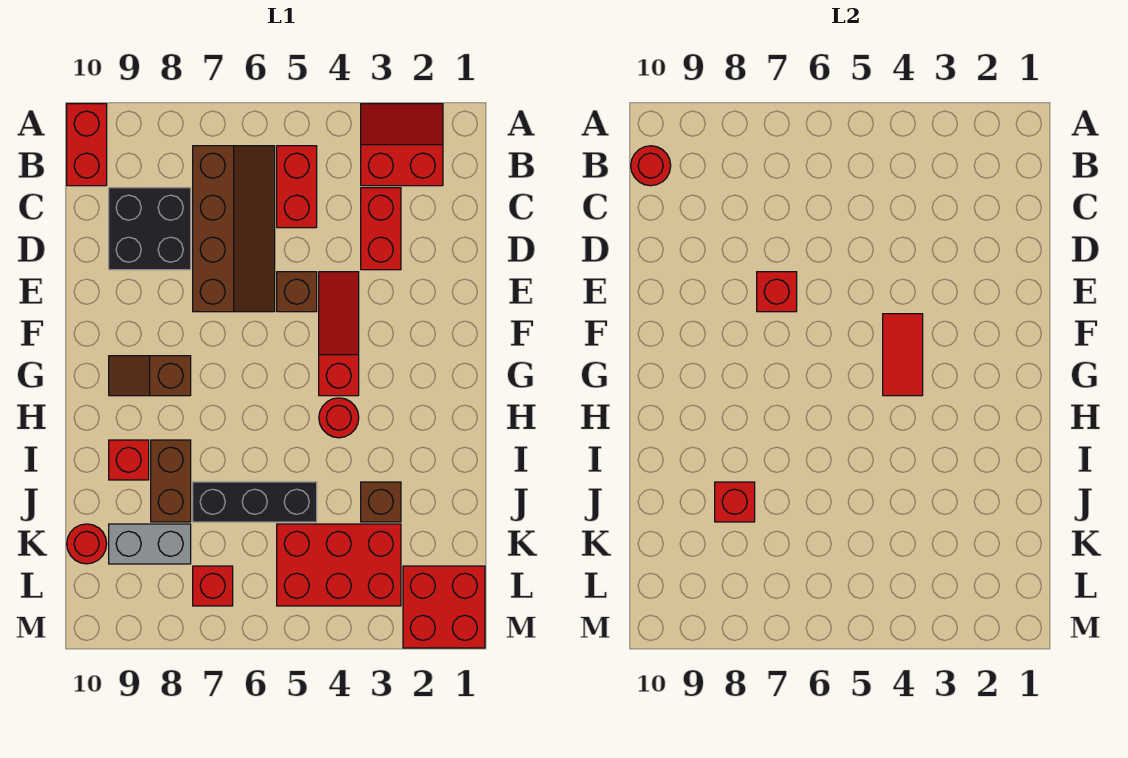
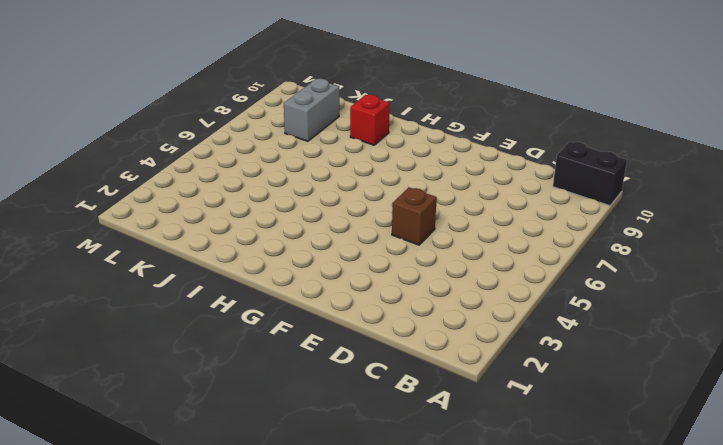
black brick A10:B10 level 1 -> red brick A10:B10 level 1
none -> red slope A2:B3 level 1 top B
none -> red brick B5:C5 level 1
none -> brown slope B6:E7 level 1 top 7

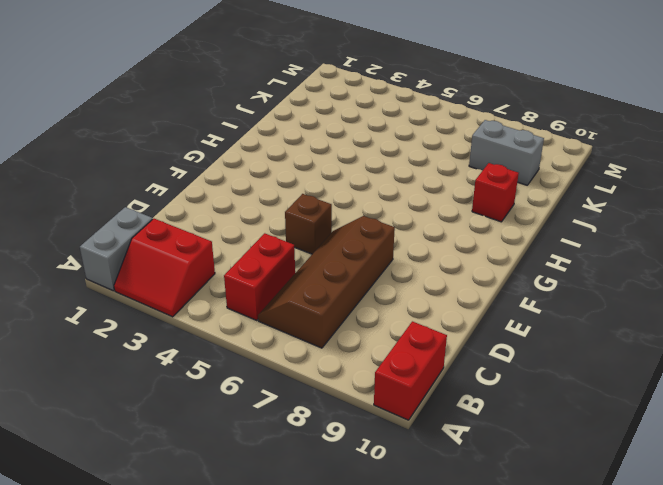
grey brick A1:B1 level 1 -> none
none -> red brick C3:D3 level 1
none -> black brick C8:D9 level 1
none -> red slope E4:G4 level 1 top G

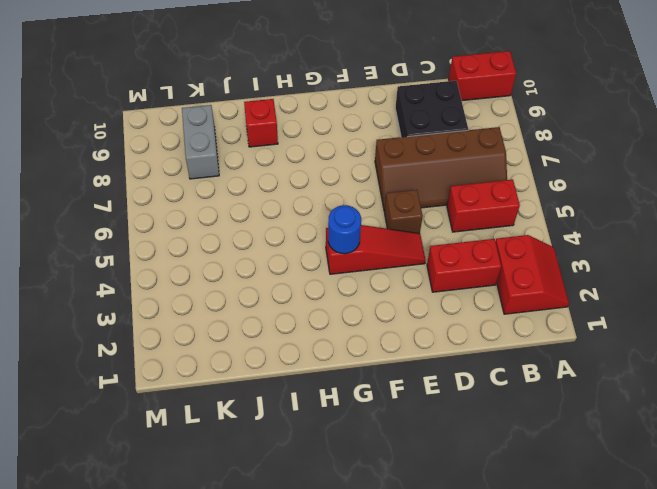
blue round brick G4 level 2 -> red tile F4:G4 level 2
none -> brown slope G8:G9 level 1 top 8
none -> red round brick H4 level 1
none -> brown brick I8:J8 level 1

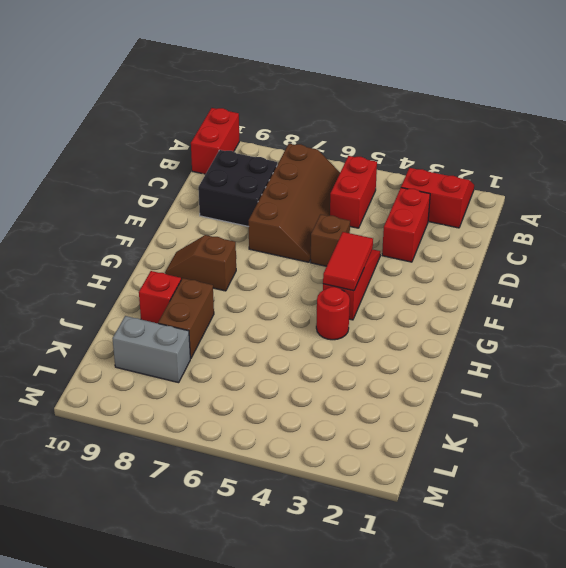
none -> brown brick J3 level 1
none -> black brick J5:J7 level 1
none -> red brick K3:L5 level 1

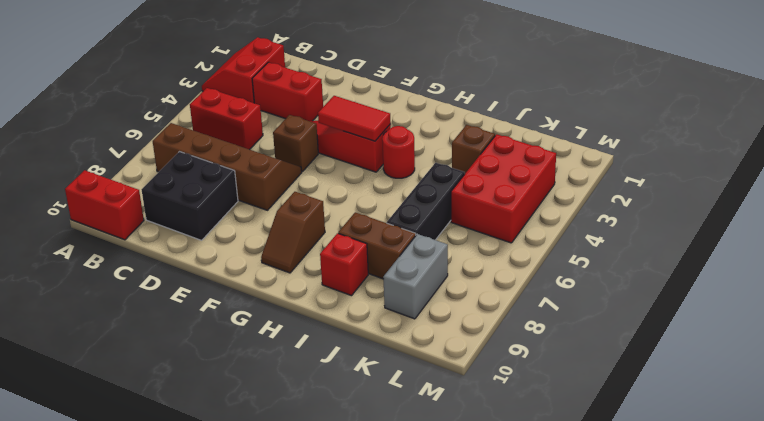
none -> red round brick K10 level 1
none -> red brick L1:M2 level 1
none -> red brick L7 level 1

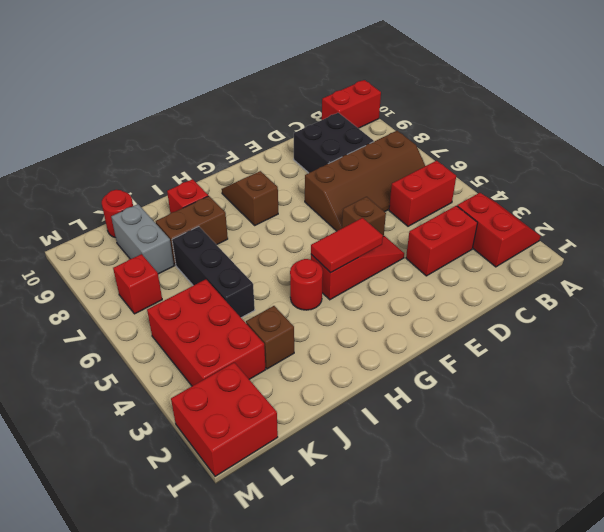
none -> red round brick B10 level 2
none -> red brick E7 level 2
none -> red brick J8 level 2

